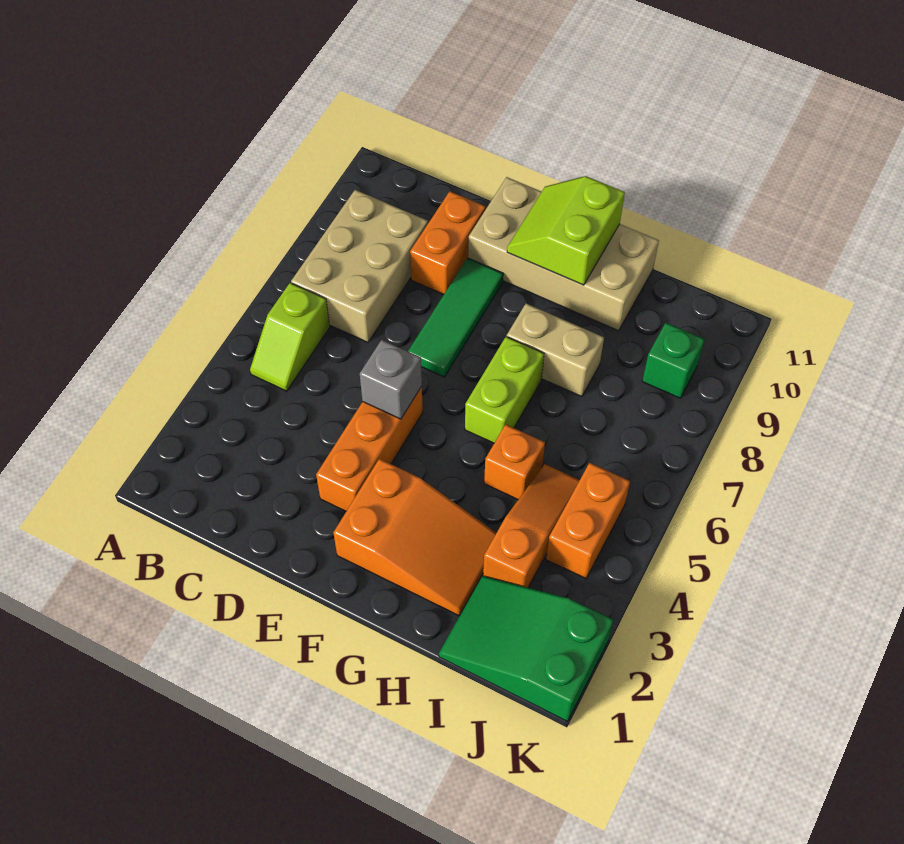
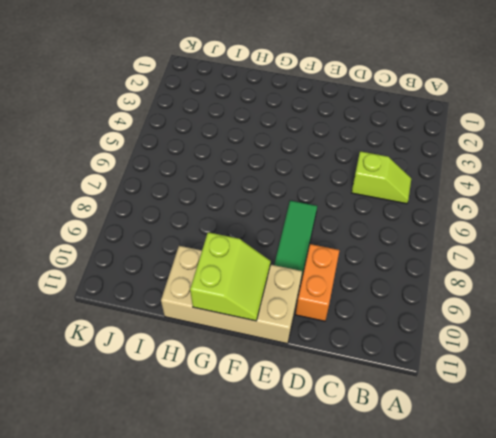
lime slope B5:C5 level 1 top C -> lime slope B5:B6 level 1 top 6
none -> tan brick B7:C9 level 1
none -> orange brick E3:E5 level 1
none -> orange slope F2:H3 level 1 top F

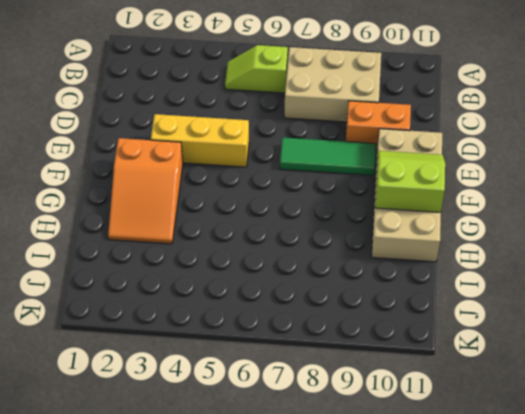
yellow brick E3:E5 level 1 -> orange brick E3:E5 level 1
none -> lime brick G6:G7 level 1
none -> tan brick G8:H8 level 1
none -> orange brick H5 level 1

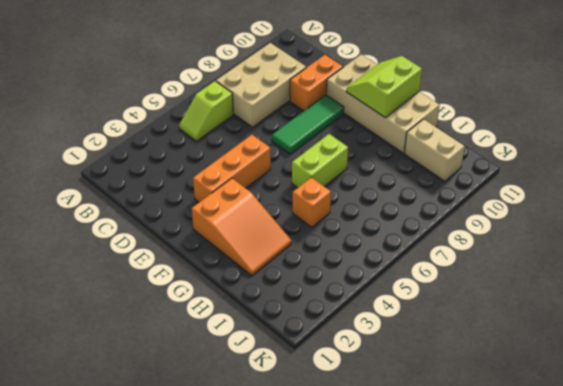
tan brick I10:J10 level 1 -> tan brick G8:H8 level 1
none -> green slope I1:K2 level 1 top K
none -> orange slope I3:I5 level 1 top 3
none -> orange brick J4:J5 level 1

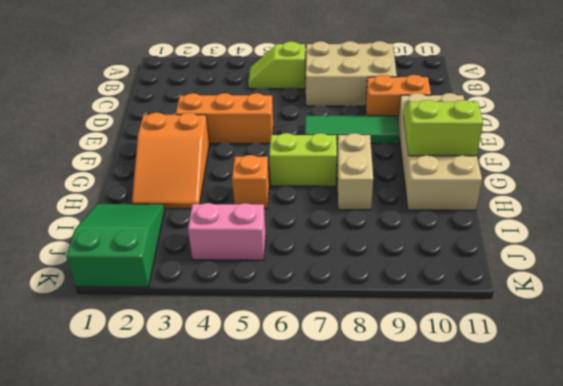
pink brick J4:J5 level 1 -> orange brick J4:J5 level 1
none -> orange slope I3:I5 level 1 top 3
none -> green brick J9 level 1
none -> grey brick E5 level 2

